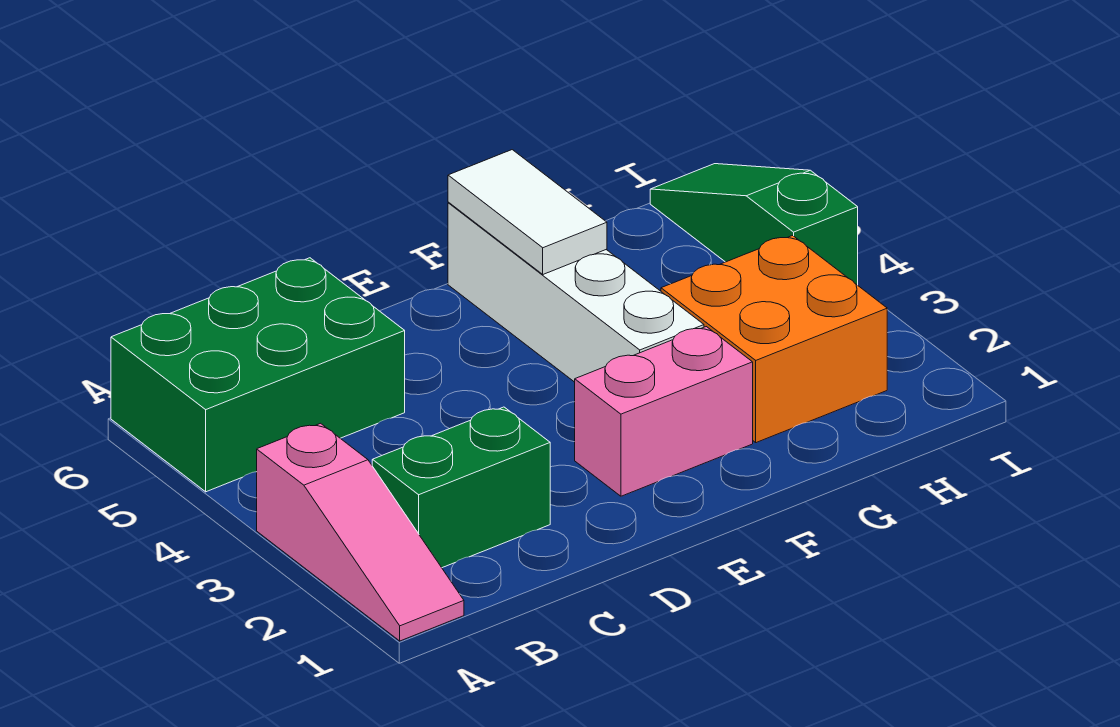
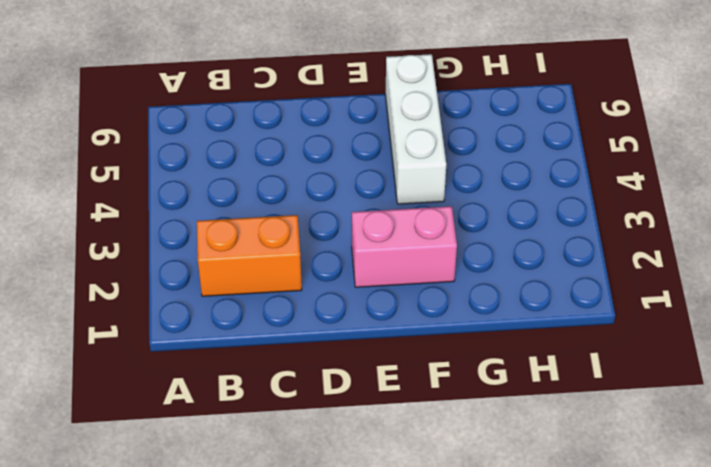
orange brick B2:C2 level 1 -> green brick B2:C2 level 1
white brick F4:F6 level 1 -> white brick F3:F6 level 1
none -> pink slope A1:A3 level 1 top 3
none -> green brick A5:C6 level 1

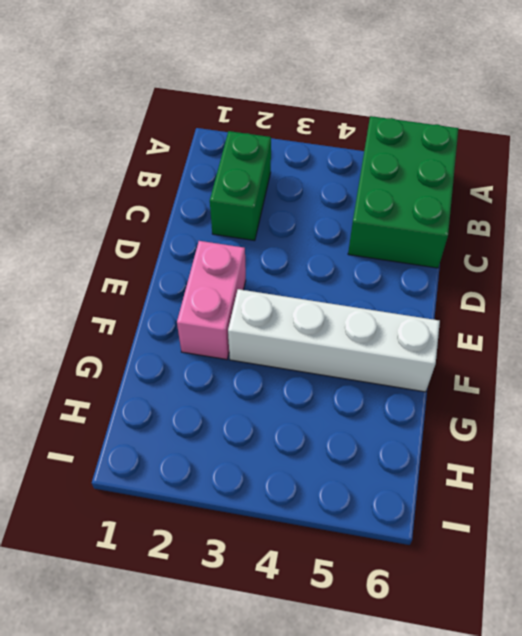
none -> pink slope A1:A3 level 1 top 3
none -> orange brick G2:H3 level 1

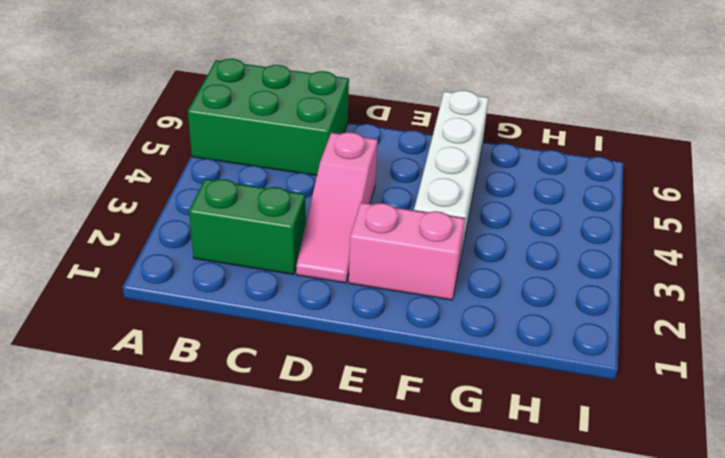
pink slope D2:D4 level 1 top 4 -> pink slope A1:A3 level 1 top 3
none -> orange brick G2:H3 level 1
none -> green slope I4:I6 level 1 top 4

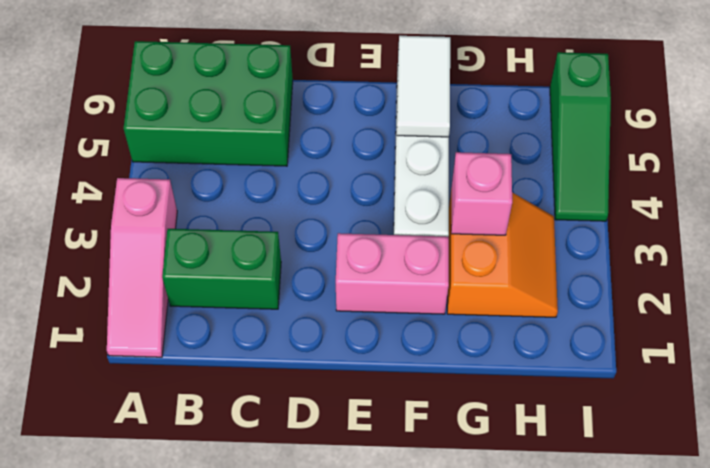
orange slope G2:H3 level 1 top G -> orange brick G2:H3 level 1
pink brick G3 level 2 -> none
green slope I4:I6 level 1 top 6 -> green slope I4:I6 level 1 top 4

